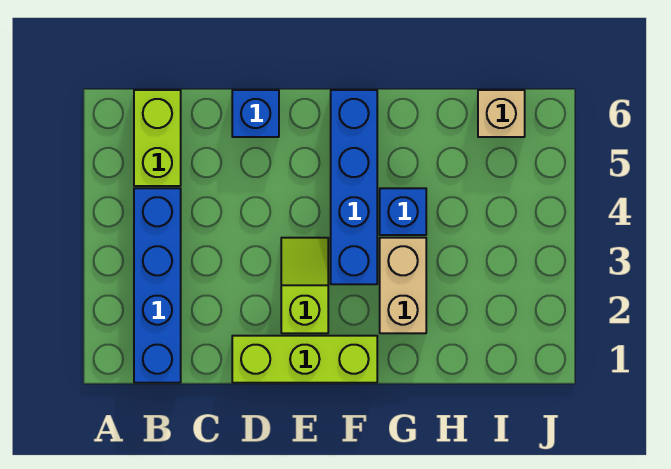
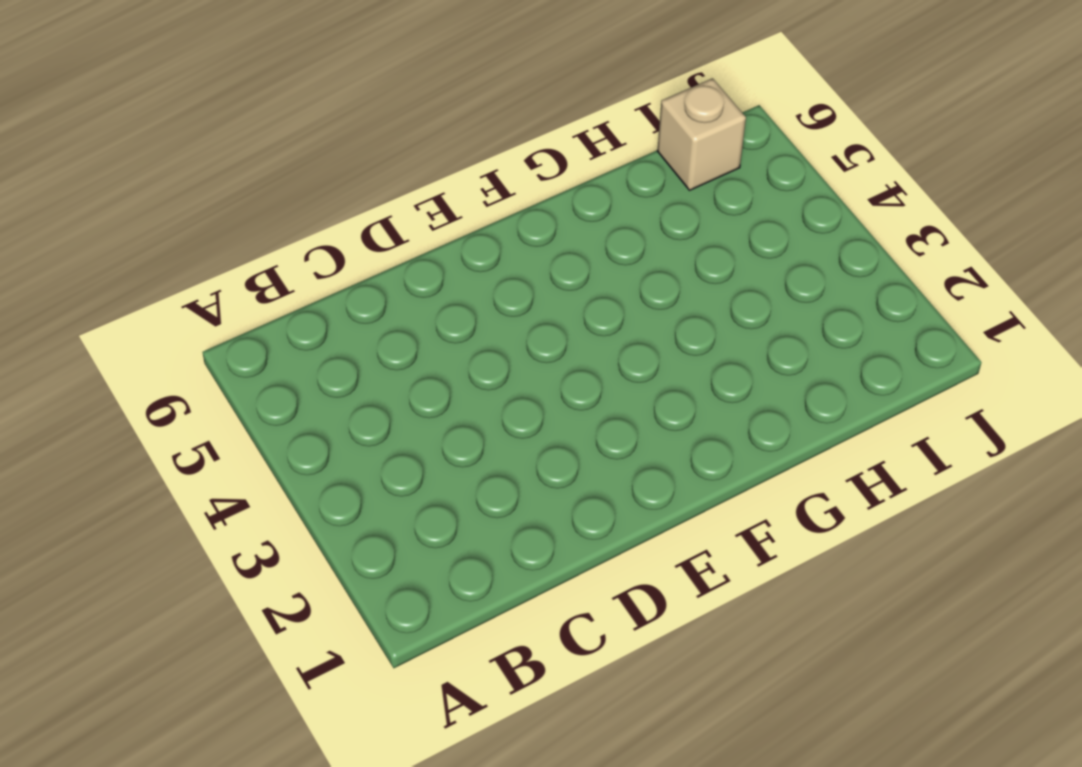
none -> blue brick B1:B4 level 1
none -> lime brick B5:B6 level 1

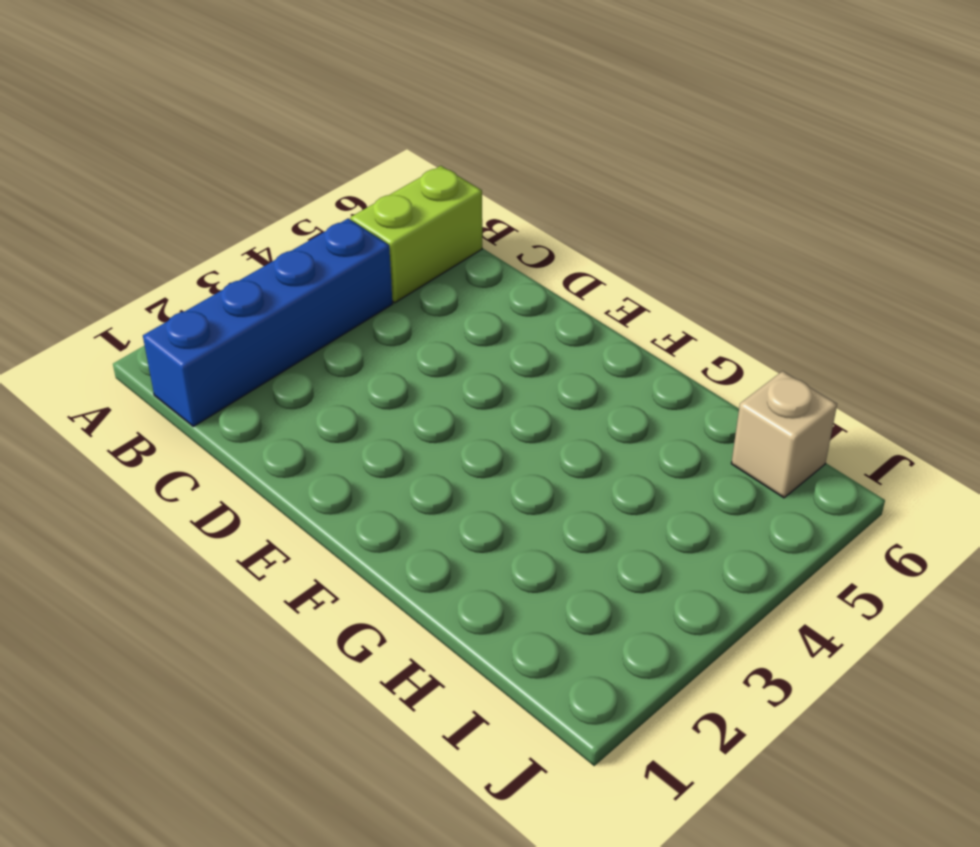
none -> lime brick D1:F1 level 1
none -> blue brick D6 level 1

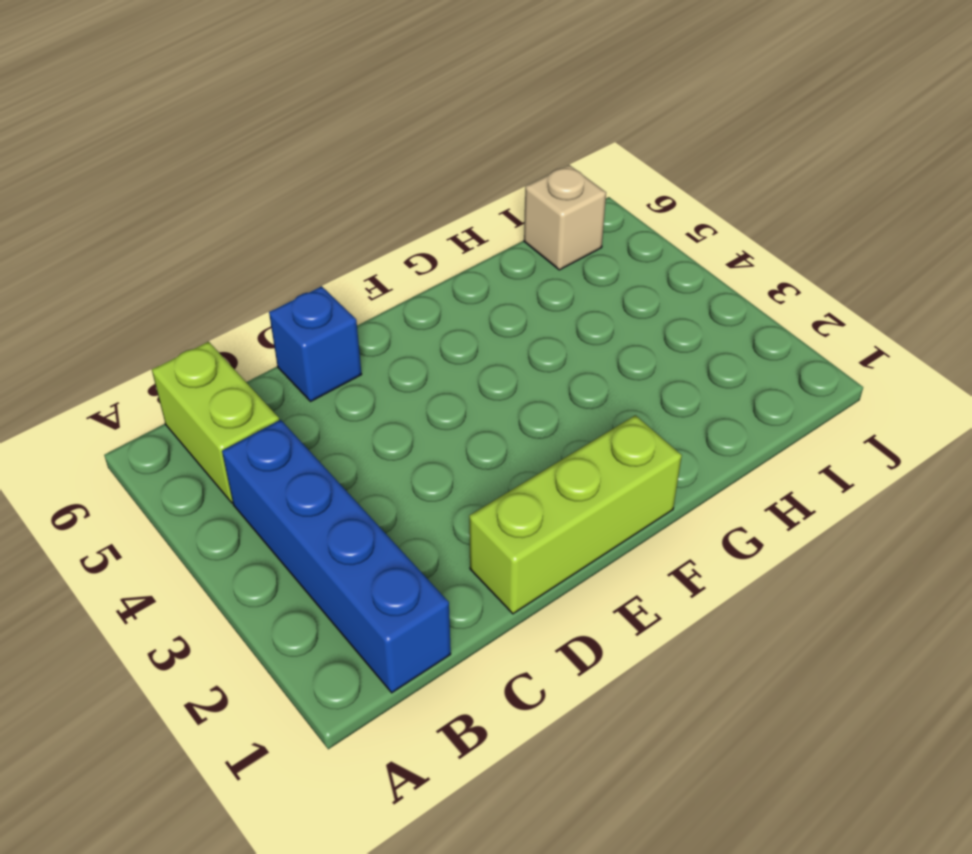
none -> lime slope E2:E3 level 1 top 2
none -> blue brick F3:F6 level 1

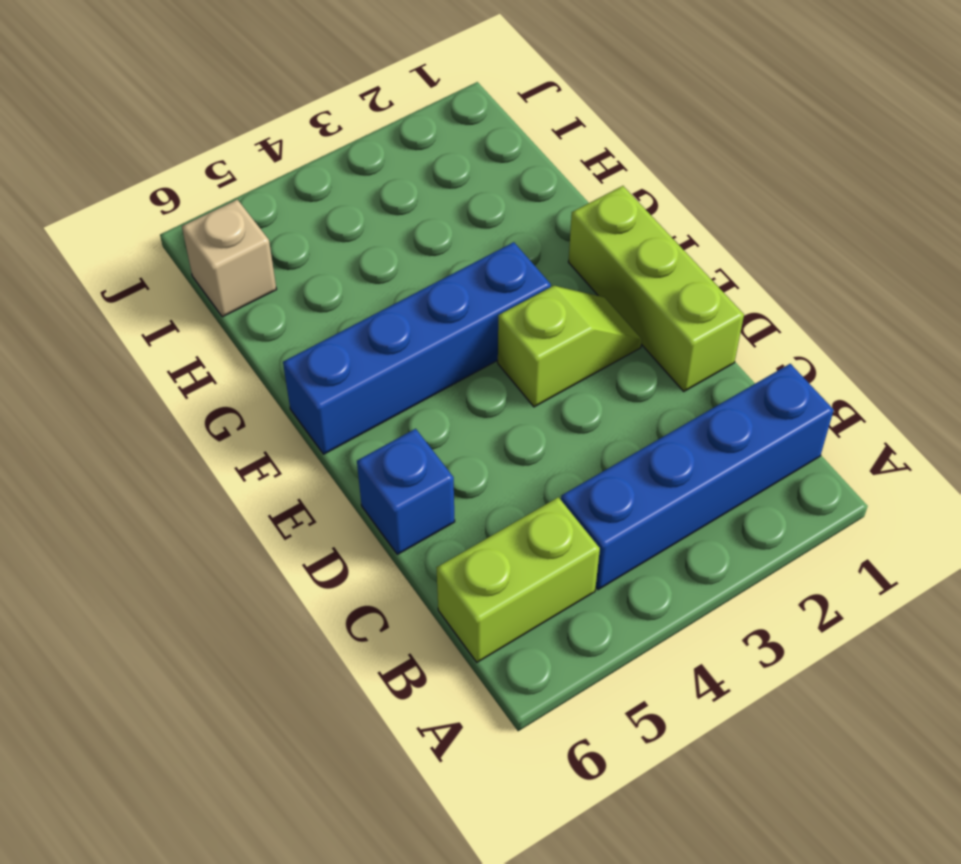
lime slope E2:E3 level 1 top 3 -> lime slope E2:E3 level 1 top 2
none -> tan brick G2:G3 level 1
none -> blue brick G4 level 1

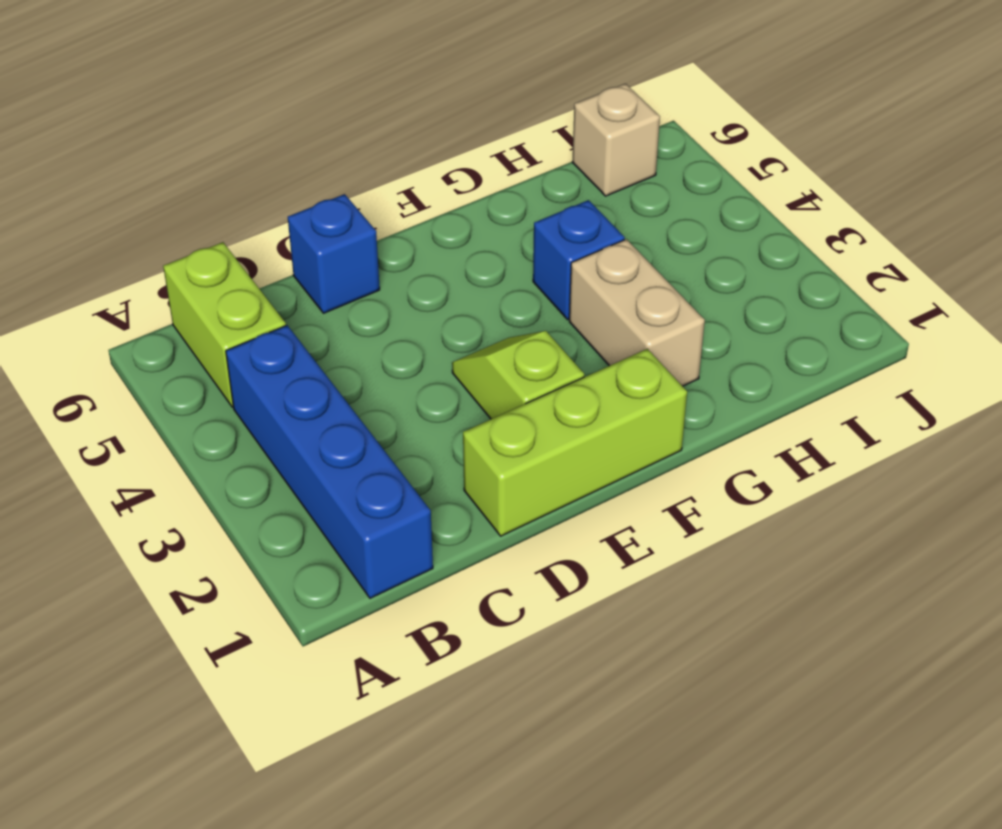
none -> blue brick F3:F6 level 1

